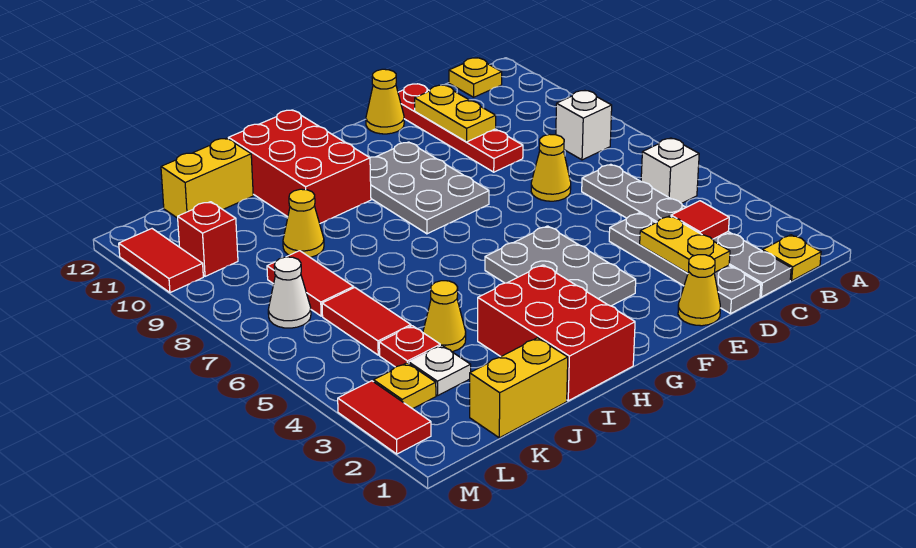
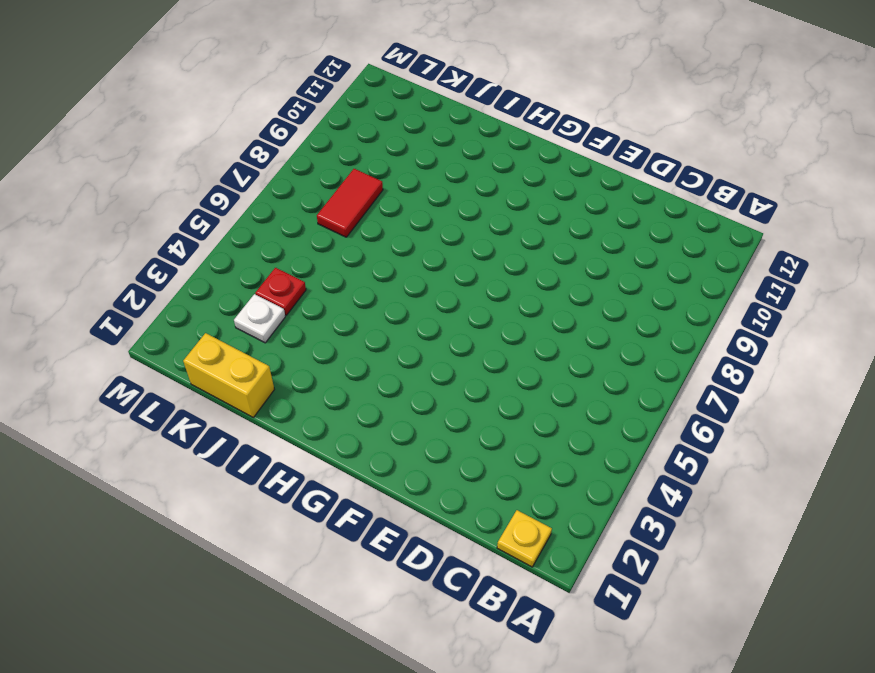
none -> white brick B5 level 1
none -> white brick B8 level 1
none -> yellow plate B12 level 1
none -> grey plate C1:C6 level 1

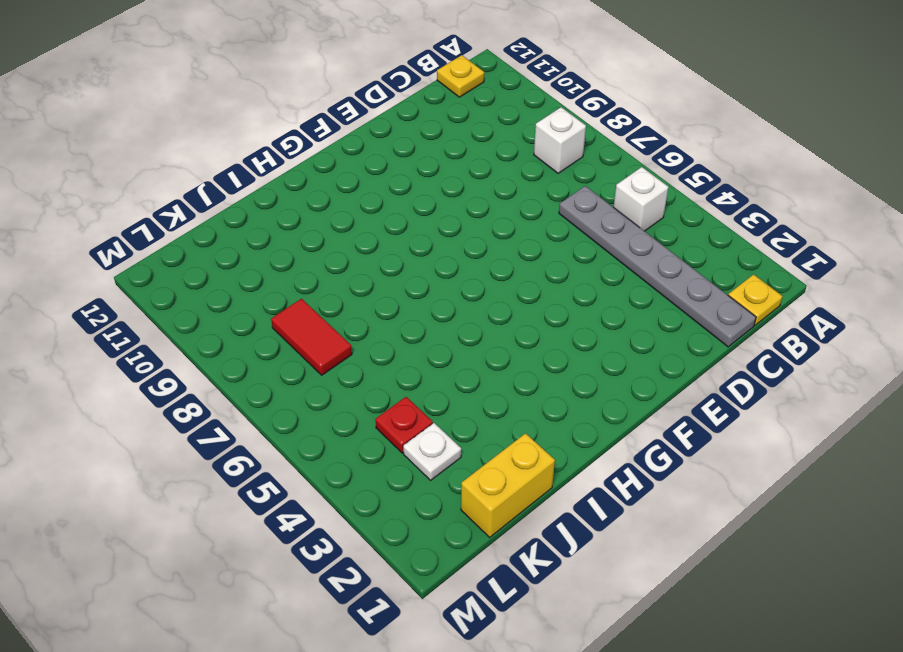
none -> grey plate D1:D4 level 1
none -> yellow cone D7 level 1
none -> red plate D9:D12 level 1
none -> yellow cone E1 level 1

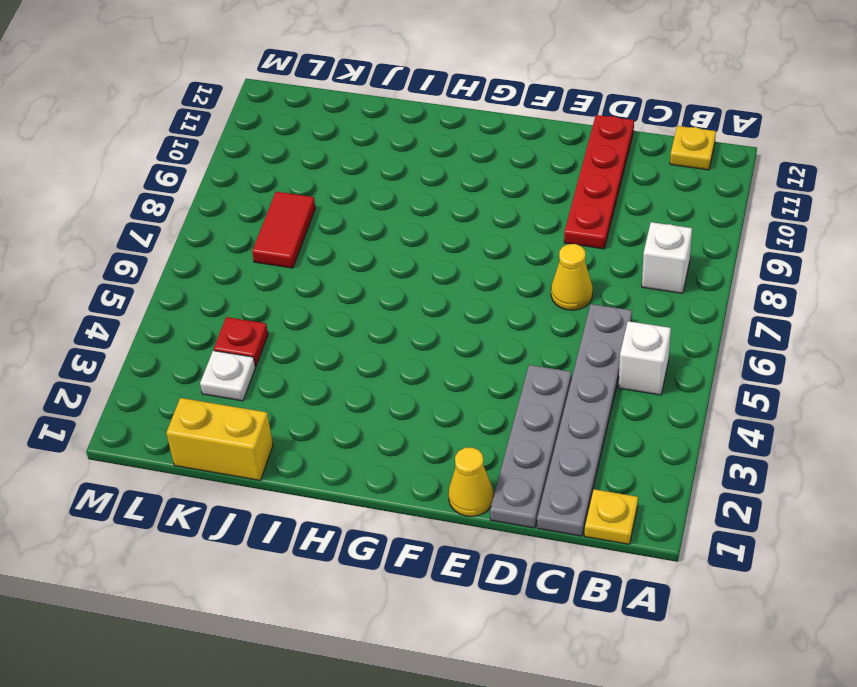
none -> yellow cone E12 level 1
none -> grey plate F3:G5 level 1
none -> grey plate F8:G10 level 1
none -> red brick H1:I3 level 1

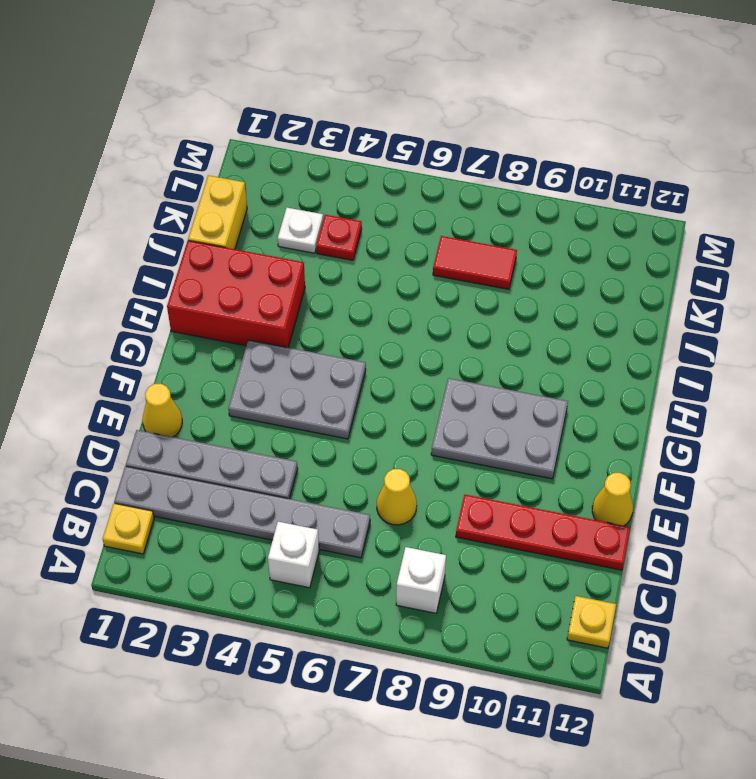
none -> red brick H10:I12 level 1
none -> yellow cone J4 level 1
none -> yellow cone J9 level 1
none -> yellow brick J12:K12 level 1

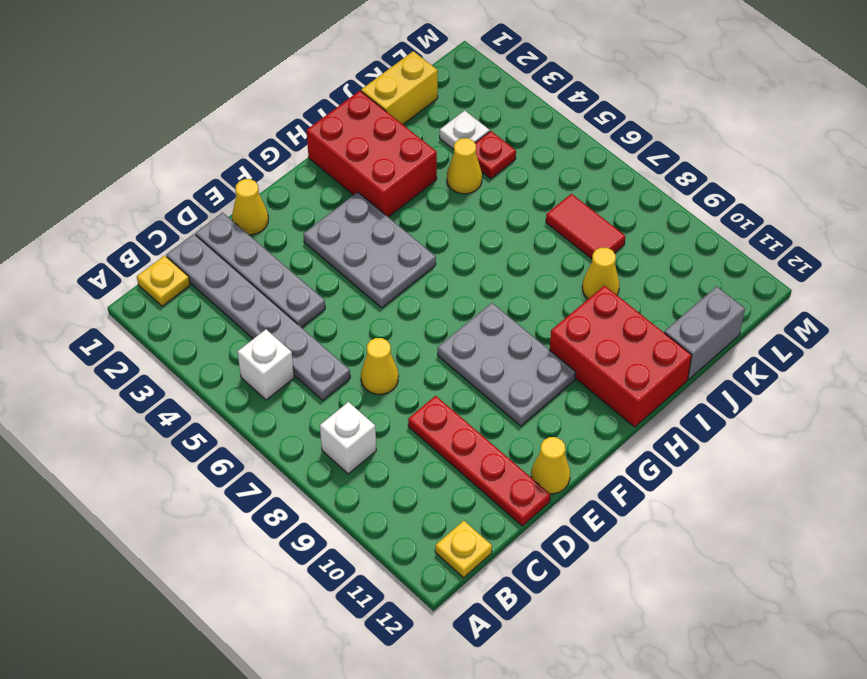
grey brick J12:K12 level 1 -> yellow brick J12:K12 level 1
none -> red tile K5:K6 level 1
none -> yellow plate L3 level 1
none -> white cone L7 level 1
none -> red brick L10 level 1

